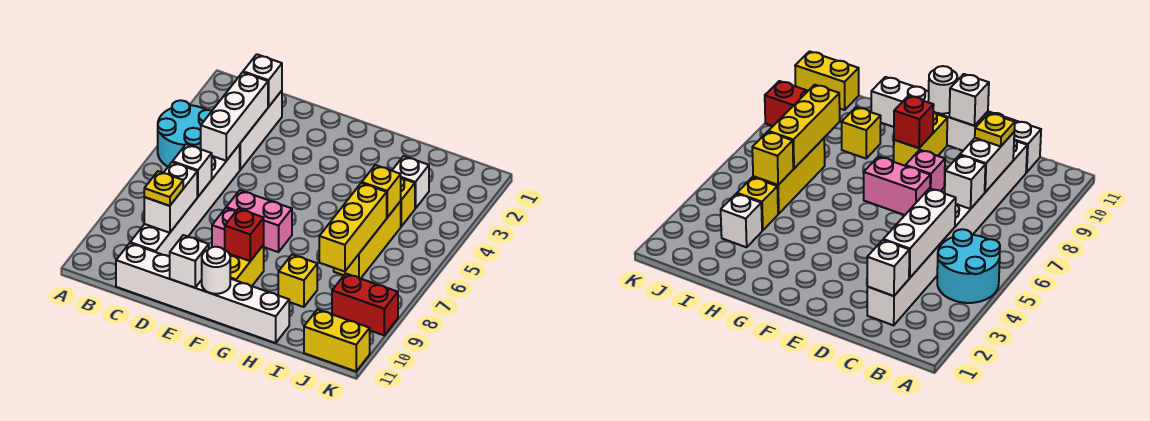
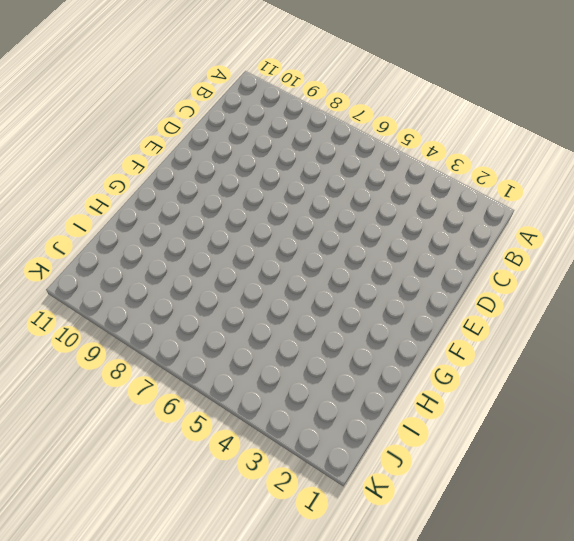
none -> cyan round brick A4:B5 level 1
none -> white brick C2:C4 level 1
none -> white brick C5:C10 level 1

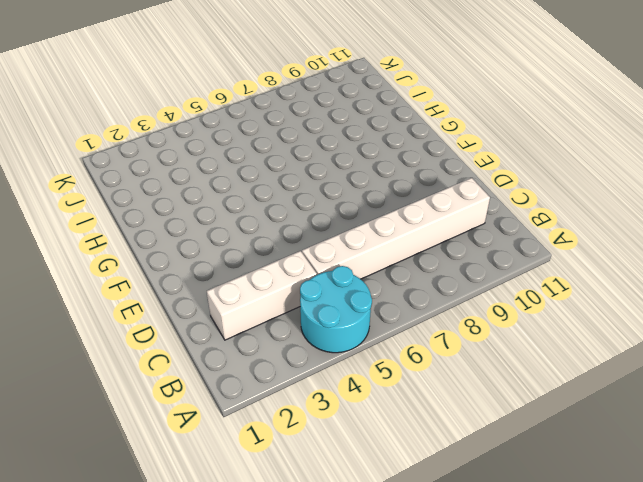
none -> white brick C11:H11 level 1
none -> pink brick E7:F7 level 1
none -> pink brick E8 level 1

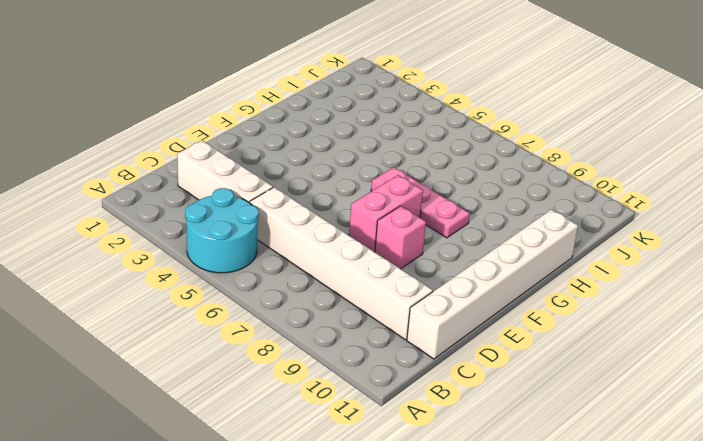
pink plate G6:G8 level 1 -> none
none -> yellow brick F9:F10 level 1
none -> yellow brick H9 level 1
none -> white brick I3 level 1

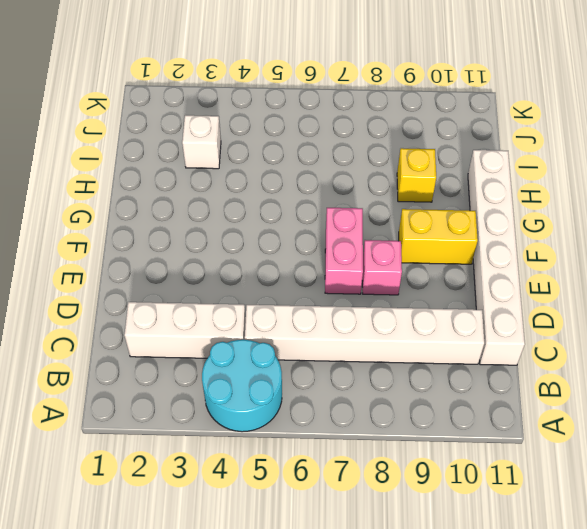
none -> yellow brick I4 level 1
none -> yellow brick I5:I7 level 1
none -> red brick J9:K9 level 1

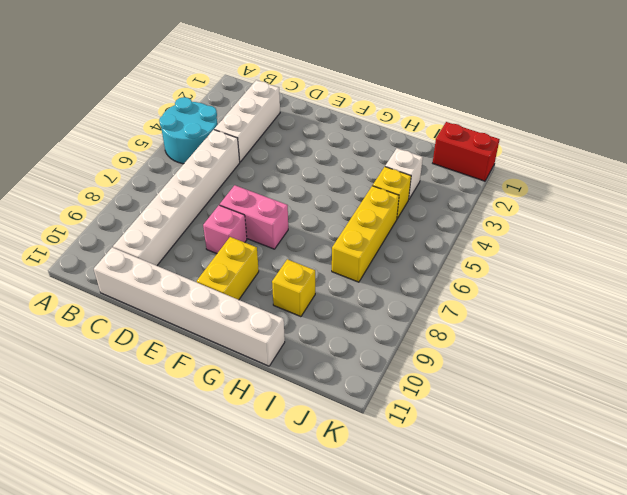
red brick J1:K1 level 1 -> red brick J9:K9 level 1
none -> yellow brick J11:K11 level 1
none -> white brick C2 level 2
none -> white brick C3:C5 level 2

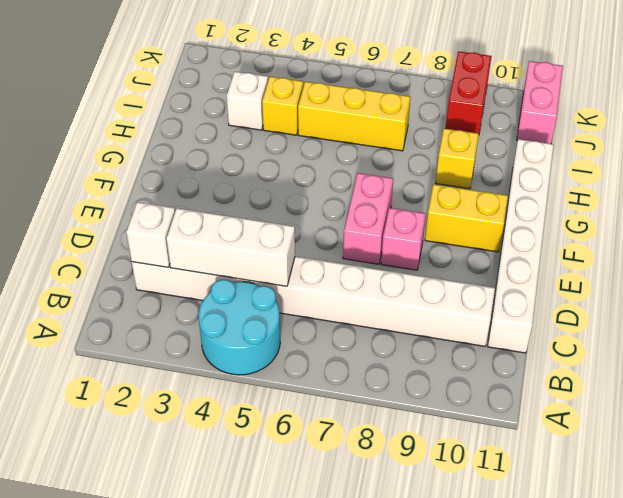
pink brick J11:K11 level 1 -> yellow brick J11:K11 level 1
none -> white brick C7 level 2
none -> white brick C8:C9 level 2
none -> white brick E11 level 2

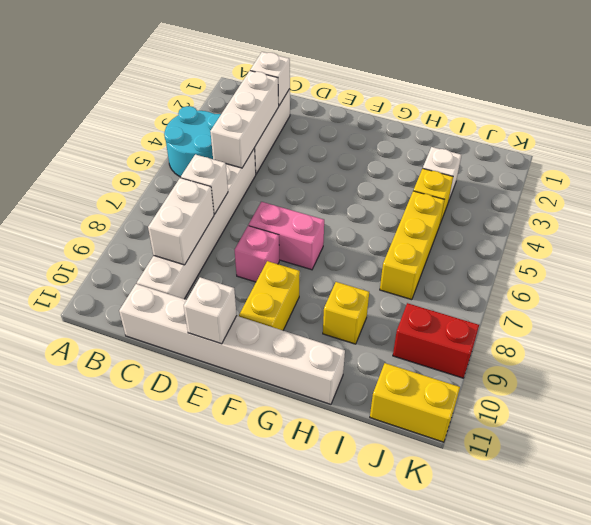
none -> red brick F9 level 2
none -> white round brick F11 level 2
none -> yellow brick I5 level 2

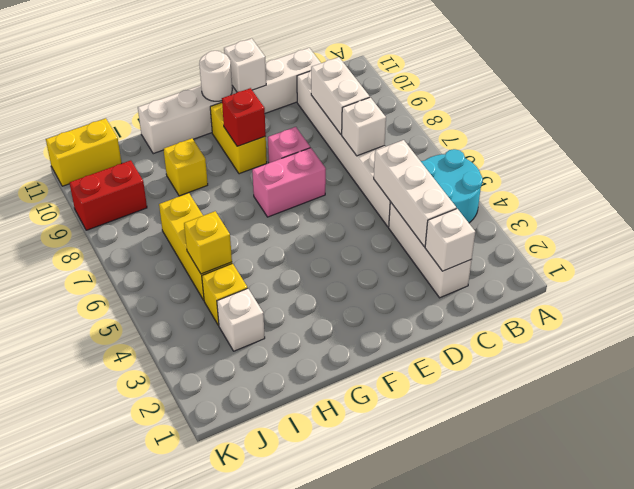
none -> yellow brick I6:I8 level 2
none -> yellow plate C9 level 3

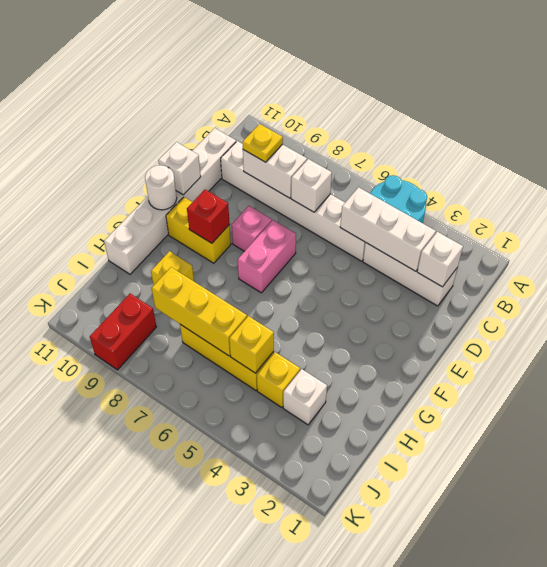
none -> yellow brick J11:K11 level 1

